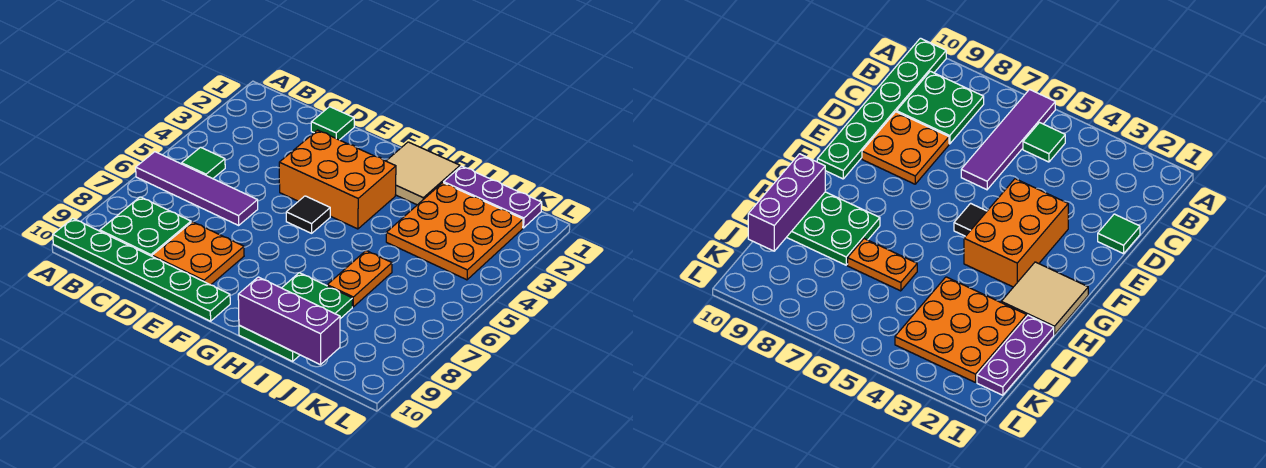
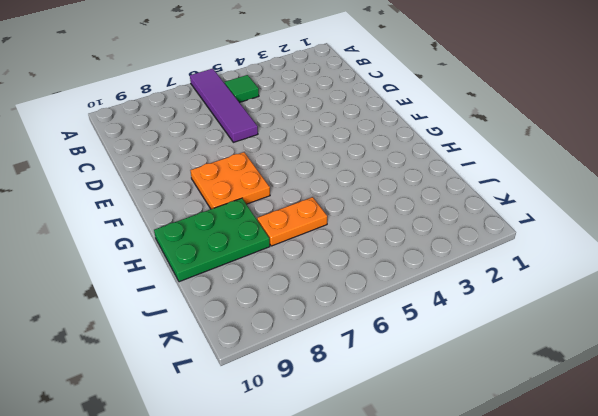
orange plate F7:G8 level 1 -> orange plate D8:E9 level 1
none -> green plate A10:F10 level 1
none -> green plate B8:C9 level 1
none -> green tile D1 level 1

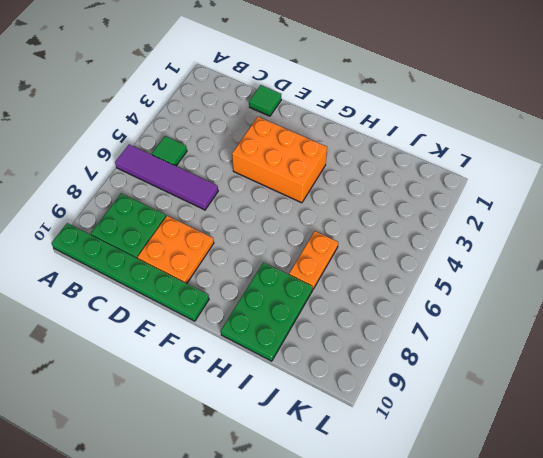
none -> black tile F5 level 1
none -> tan tile G1:H2 level 1
none -> purple plate I1:K1 level 1

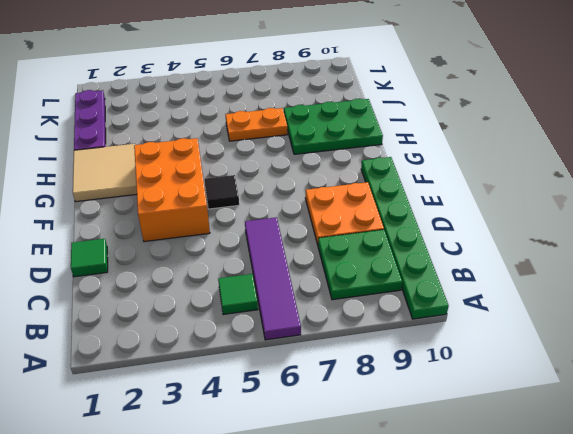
none -> orange plate I2:K4 level 1
none -> purple brick H10:J10 level 2

